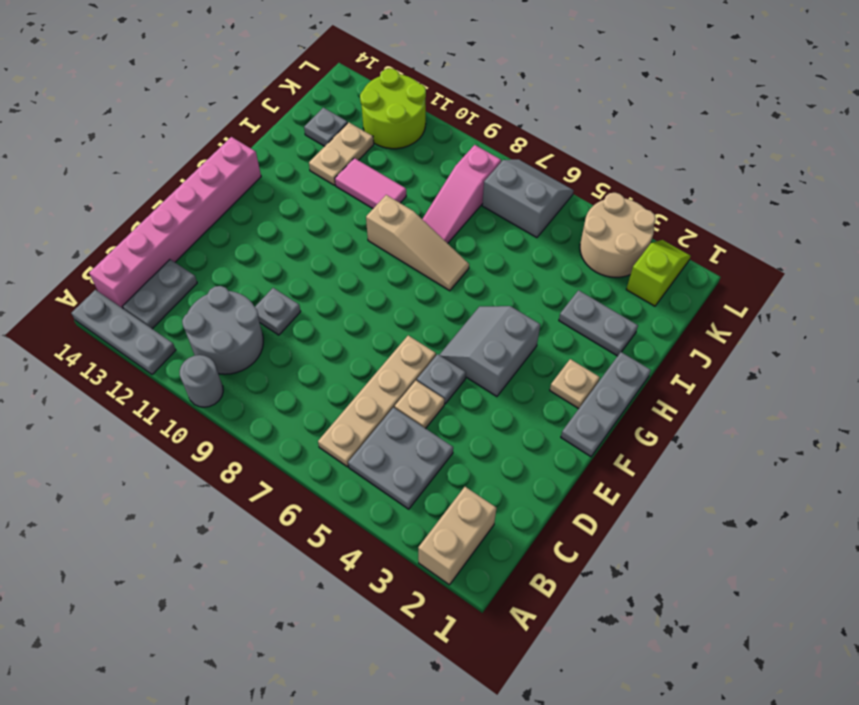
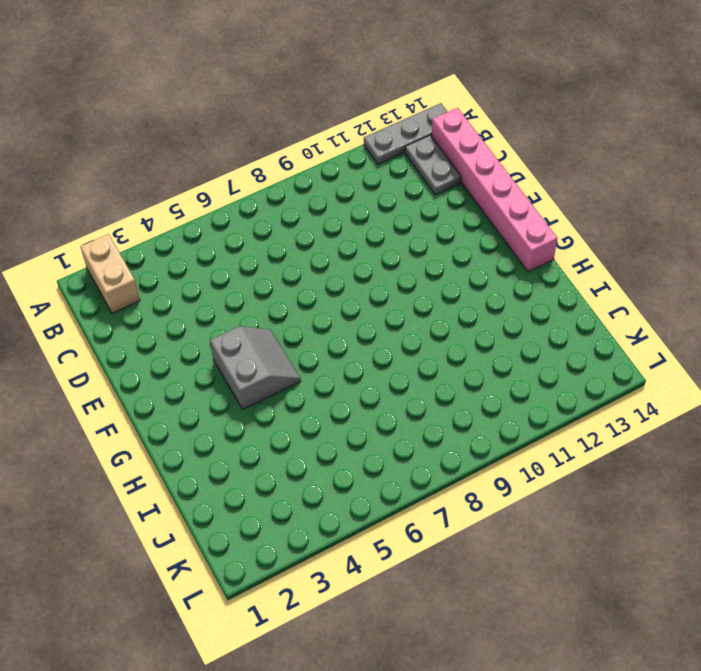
none -> grey round brick A10 level 1
none -> grey plate B4:C5 level 1
none -> tan plate B6:E6 level 1

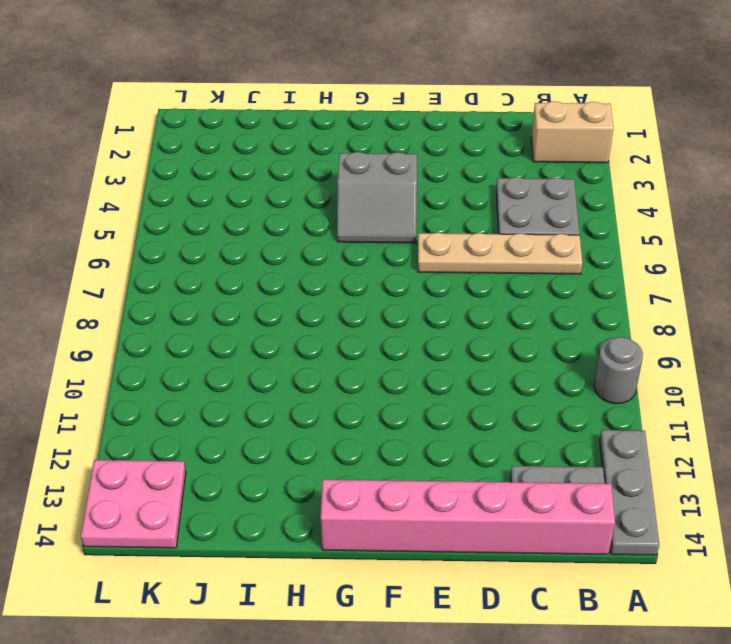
pink plate K13:L14 level 1 -> none
none -> grey round brick B10:C11 level 1
none -> tan plate D5 level 1
none -> grey plate D10 level 1

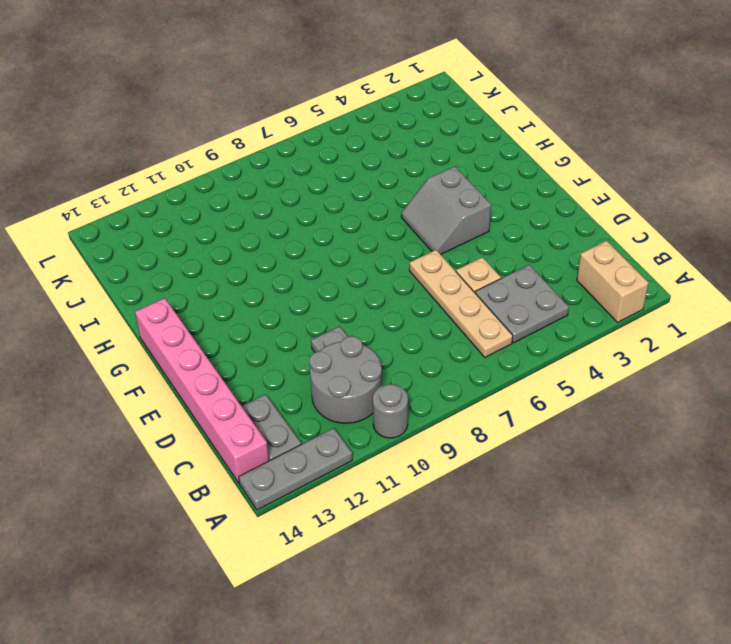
none -> grey plate E5 level 1
none -> grey plate F1:H1 level 1
none -> tan plate G2 level 1

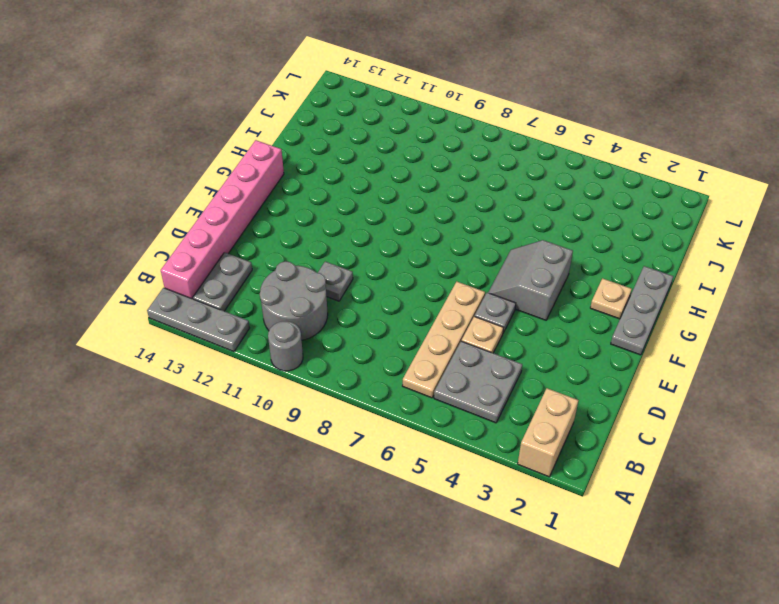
none -> tan slope H7:H9 level 1 top 9
none -> grey plate I2:I3 level 1
none -> pink slope I8:K8 level 1 top K

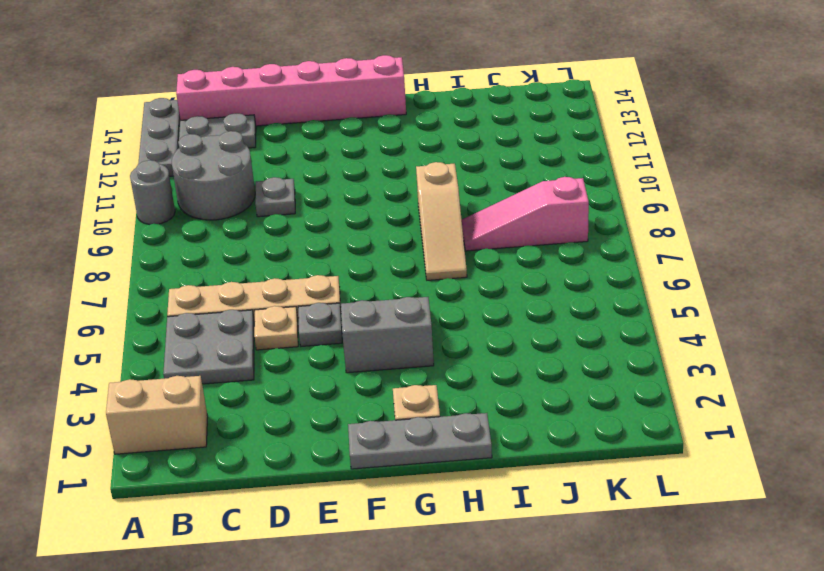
none -> grey plate I2:I3 level 1
none -> pink tile I10:I11 level 1
none -> tan plate I12:J12 level 1

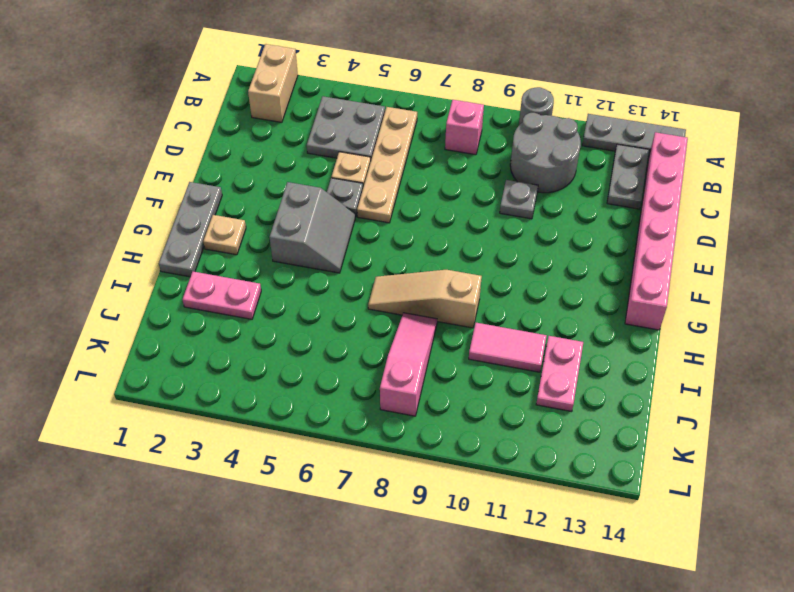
pink brick B8 level 1 -> none
pink plate I2:I3 level 1 -> grey plate I2:I3 level 1
pink plate I12:J12 level 1 -> tan plate I12:J12 level 1
none -> grey plate J13 level 1
none -> lime slope K2:L2 level 1 top K
none -> tan round brick K3:L4 level 1

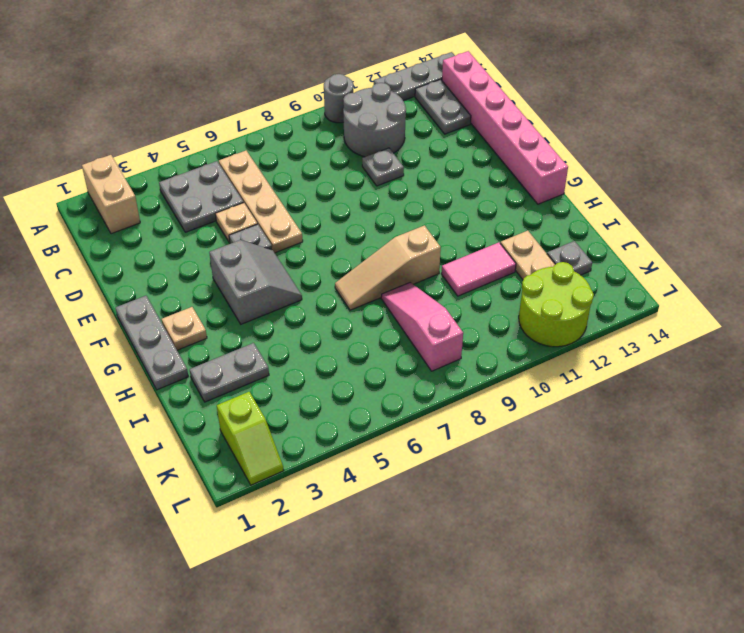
none -> tan round brick K3:L4 level 1
none -> grey slope K6:L7 level 1 top K

